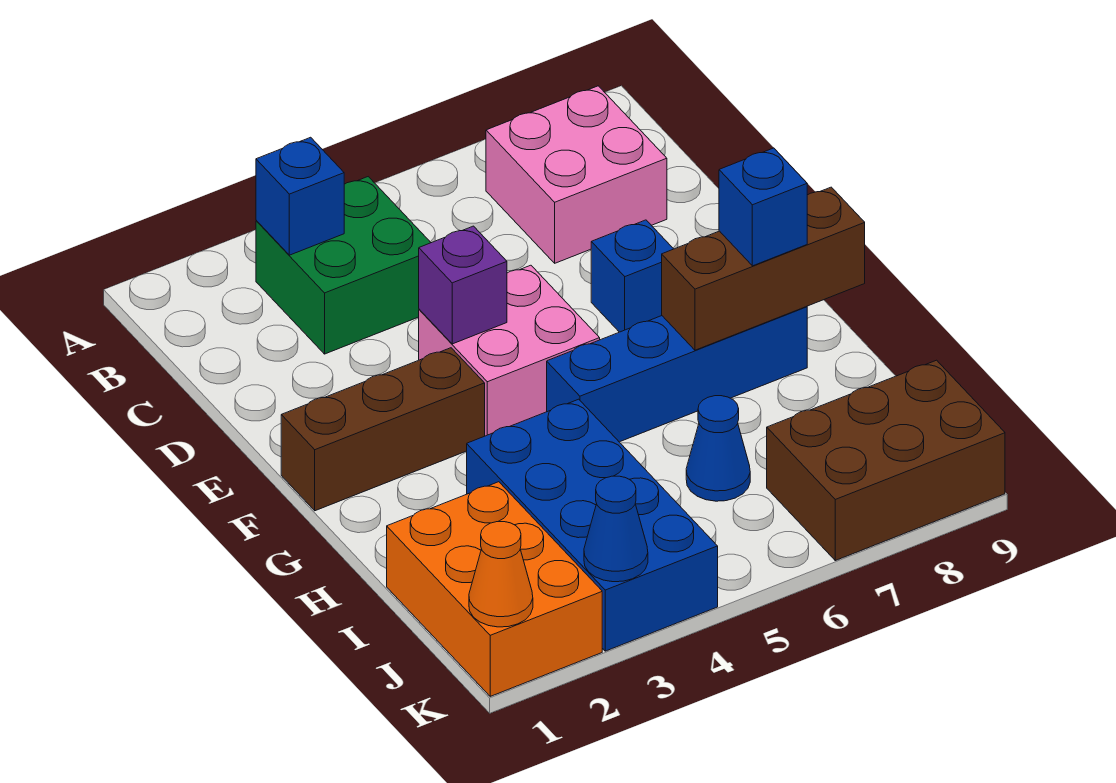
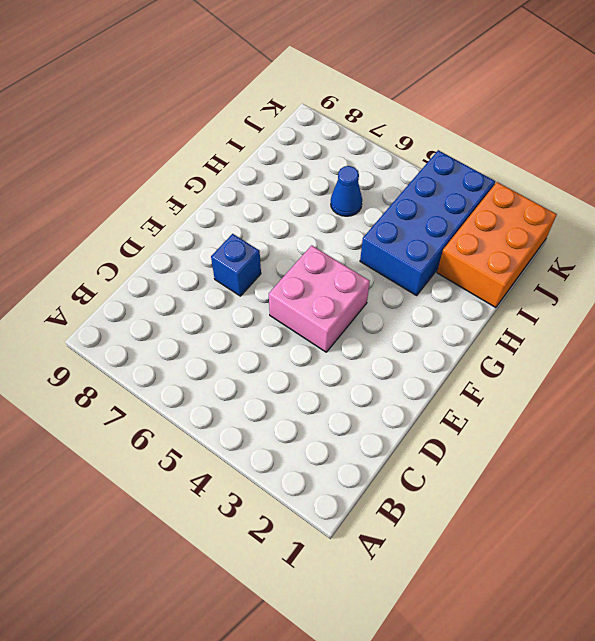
none -> green brick B3:C4 level 1
none -> pink brick B7:C8 level 1
none -> brown brick F1:F3 level 1

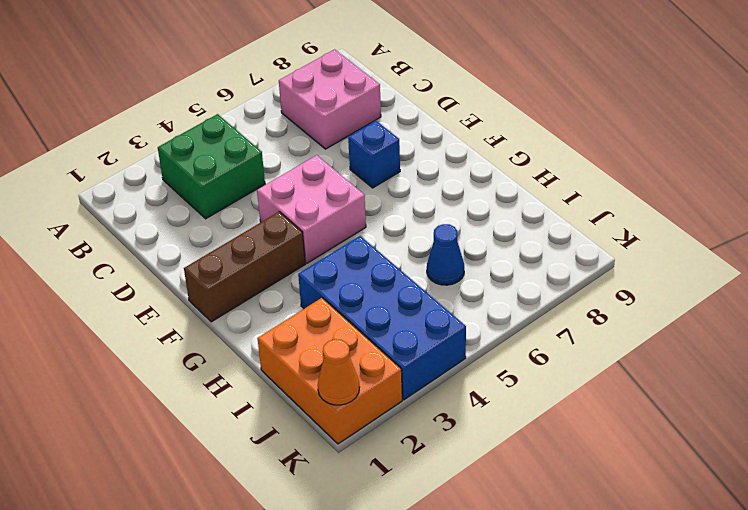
none -> blue brick G5:G8 level 1
none -> brown brick J7:K9 level 1
none -> blue brick B3 level 2

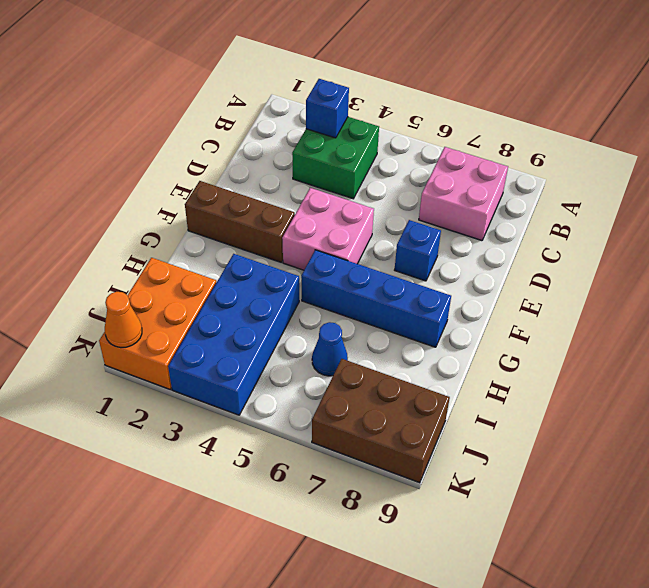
none -> purple brick E4 level 2
none -> brown brick G7:G9 level 2
none -> blue cone K3 level 2

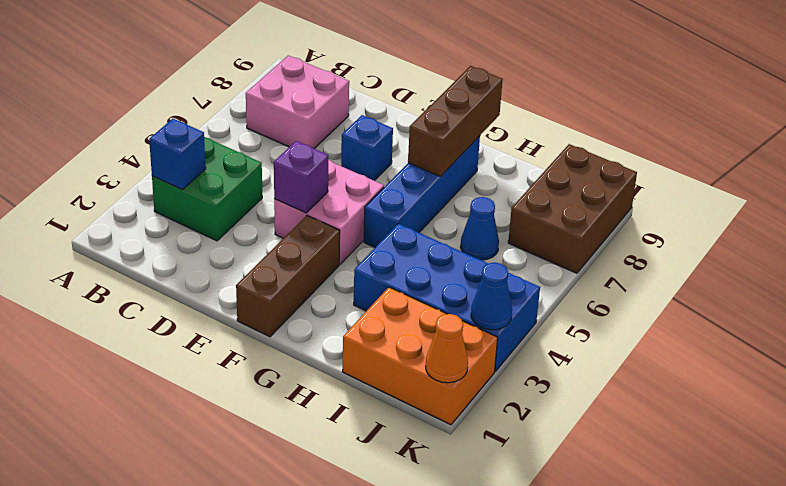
none -> blue brick G8 level 3

